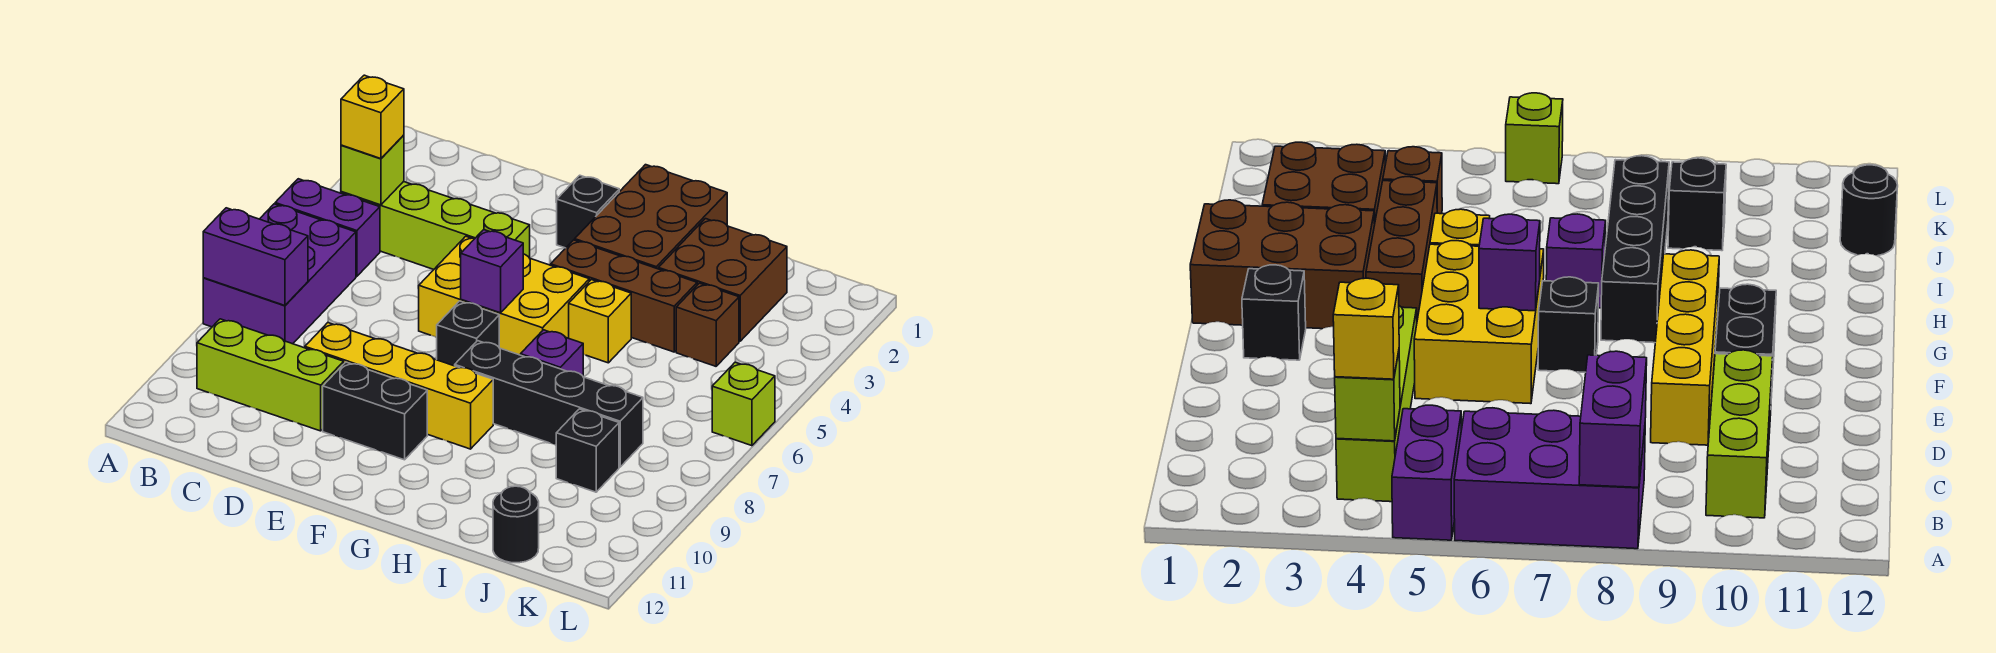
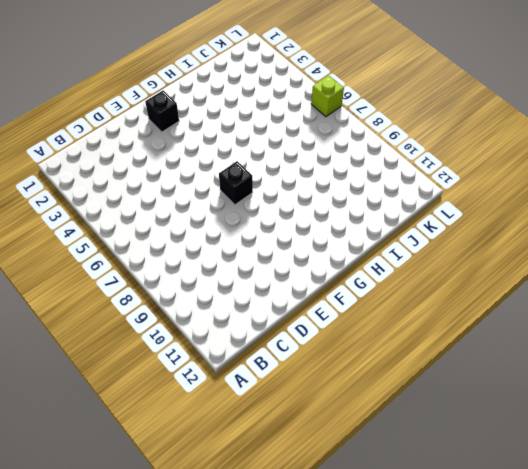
none -> purple brick A5:B5 level 1
none -> purple brick A6:B8 level 1
none -> lime brick B4:E4 level 1

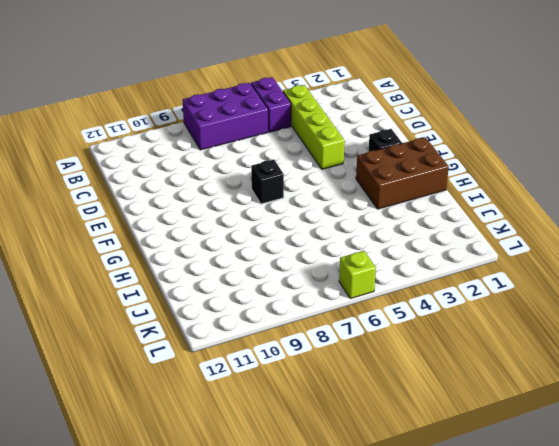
none -> lime brick B10:D10 level 1
none -> yellow brick D9:G9 level 1
none -> yellow brick E5:G6 level 1

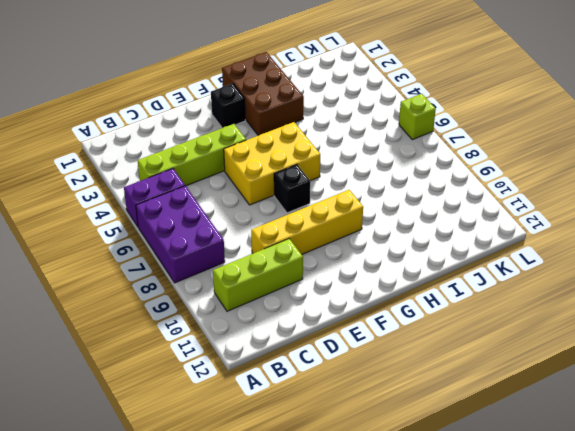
none -> black brick E10:F10 level 1
none -> brown brick G4:I4 level 1
none -> black brick G8:J8 level 1

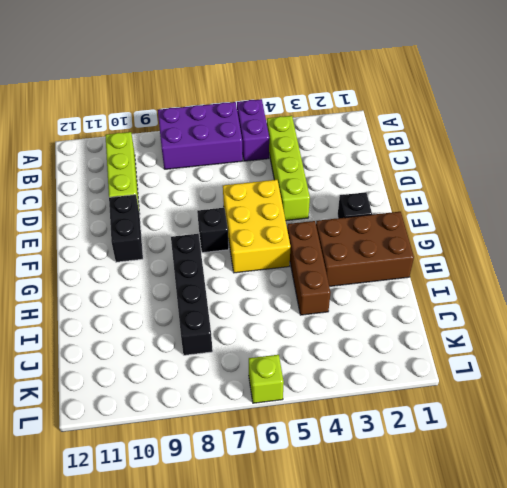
none -> yellow brick D9:G9 level 1
none -> yellow brick H5 level 1
none -> purple brick H7 level 1

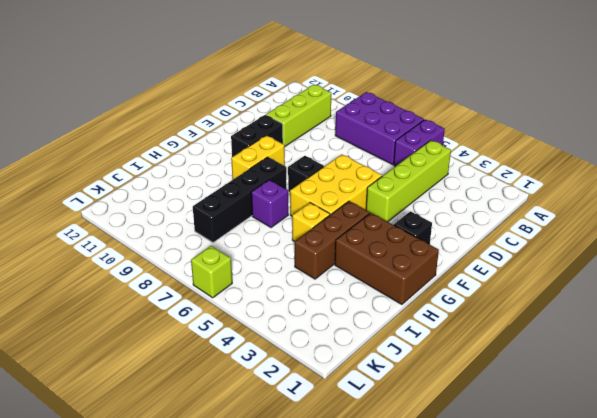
yellow brick F9:G9 level 1 -> yellow brick D9:G9 level 1
none -> brown brick I2:J3 level 1
none -> brown brick J4 level 1
none -> black brick J9 level 1

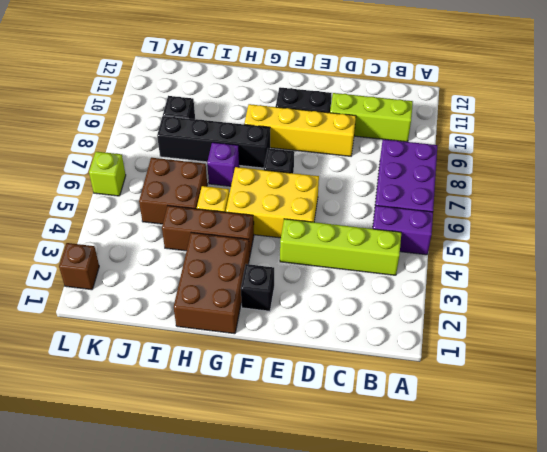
brown brick I5:J6 level 1 -> brown brick I2:J3 level 1
brown brick L2 level 1 -> brown brick J4 level 1
none -> black round brick J12 level 1
none -> purple brick A8:B8 level 2
none -> lime brick B4 level 2

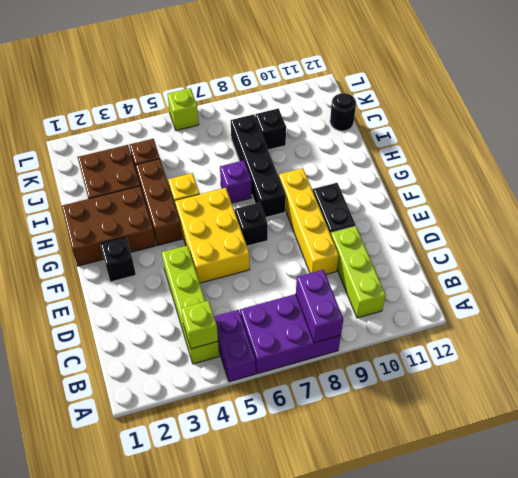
none -> purple brick F6 level 2
none -> yellow brick B4 level 3

